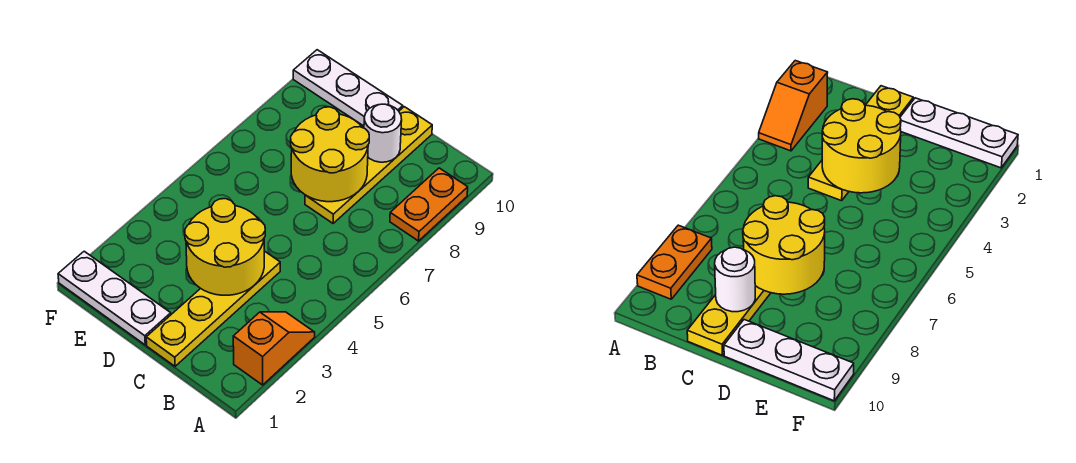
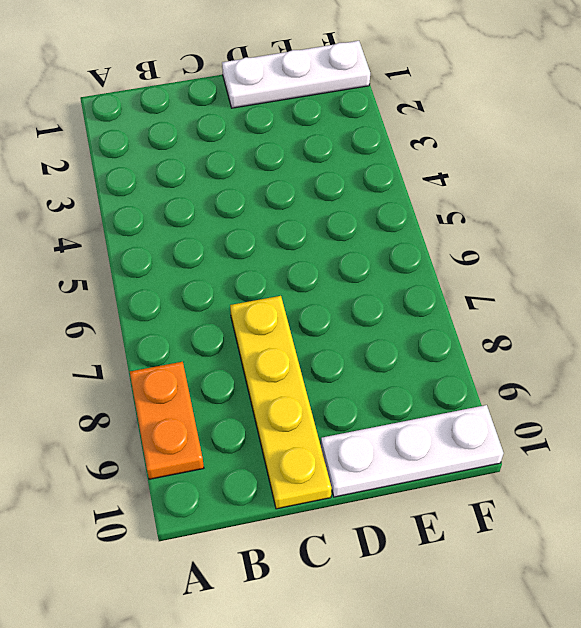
none -> orange slope A2:A3 level 1 top 2
none -> yellow plate C1:C4 level 1

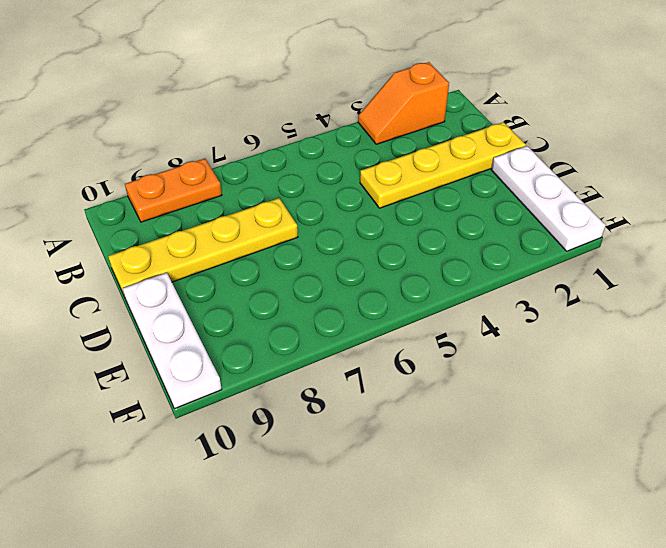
none -> yellow round brick C3:D4 level 2
none -> yellow round brick C7:D8 level 2

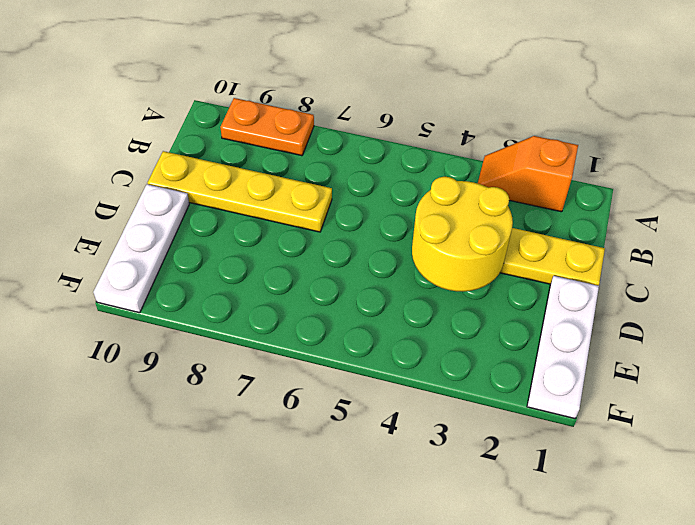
none -> yellow round brick C7:D8 level 2
none -> white round brick C9 level 2

